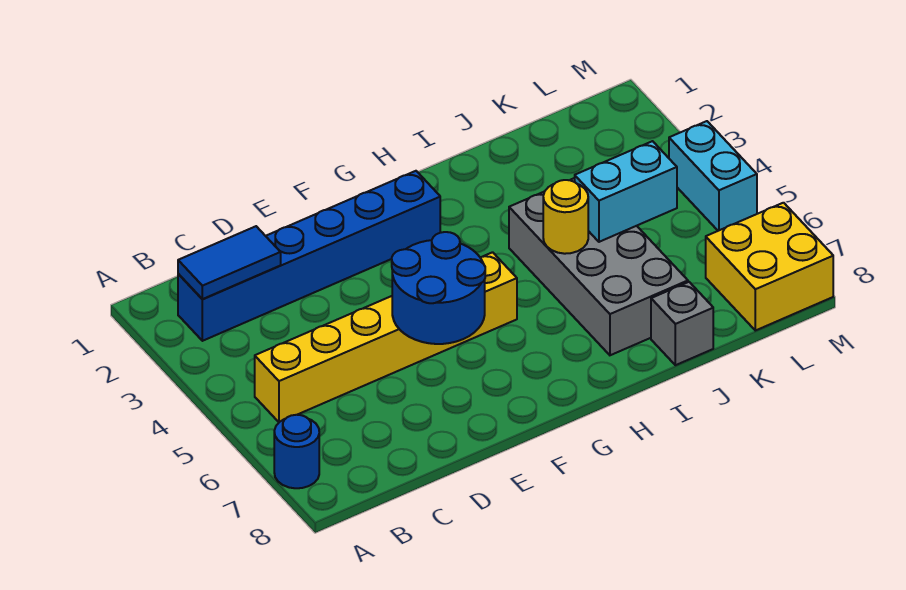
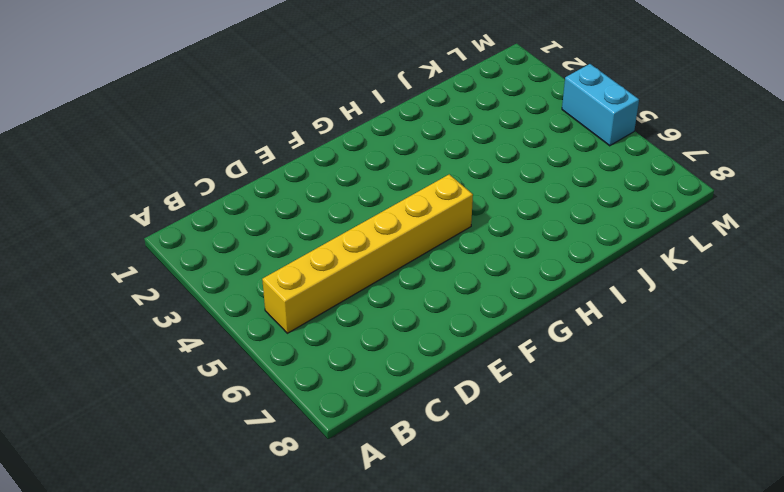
none -> blue round brick A7 level 1
none -> blue brick B2:G2 level 1

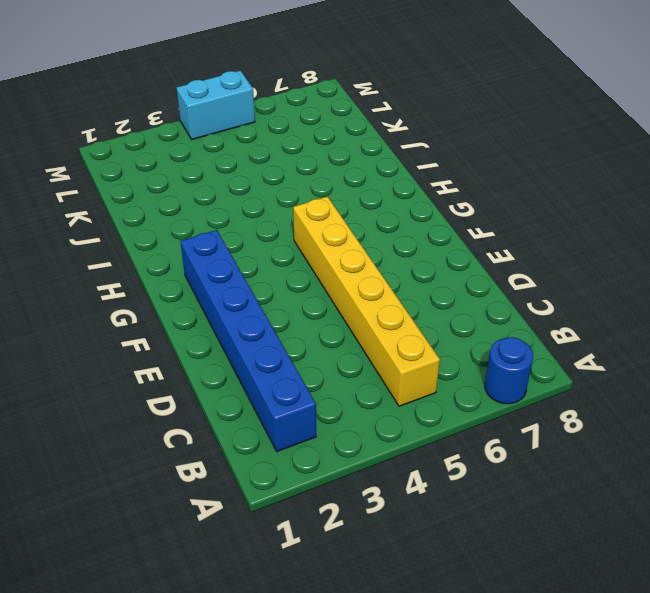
none -> grey brick I4:J7 level 1
none -> grey brick J8 level 1

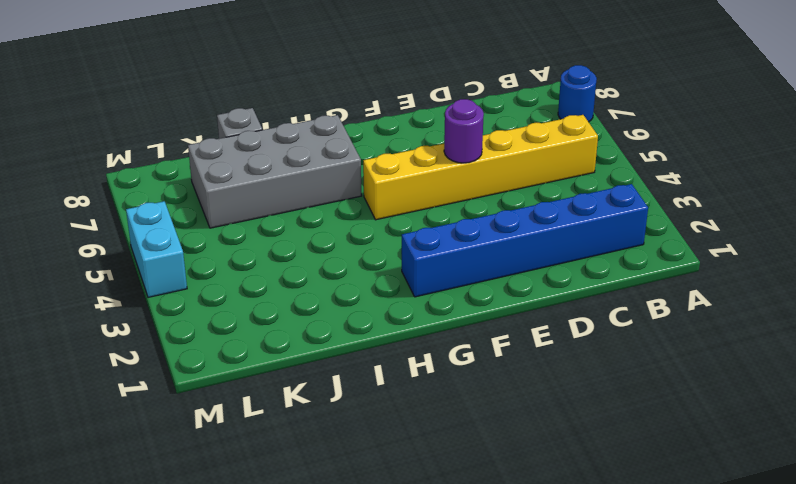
purple round brick E5 level 2 -> blue round brick E5:F6 level 2
grey brick H6:K7 level 1 -> grey brick I4:J7 level 1
none -> yellow brick L7:M8 level 1
none -> blue tile B2:C2 level 2

